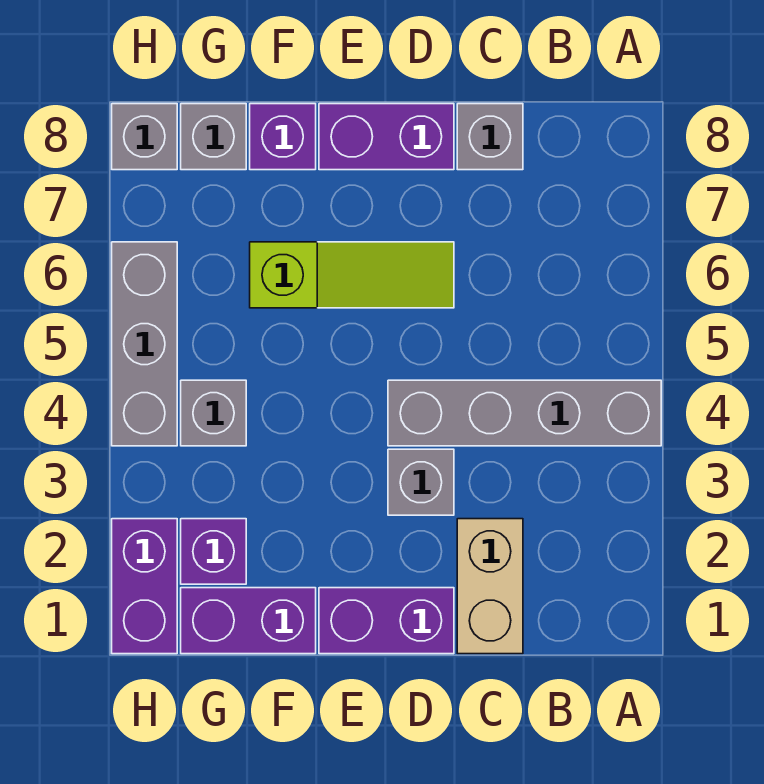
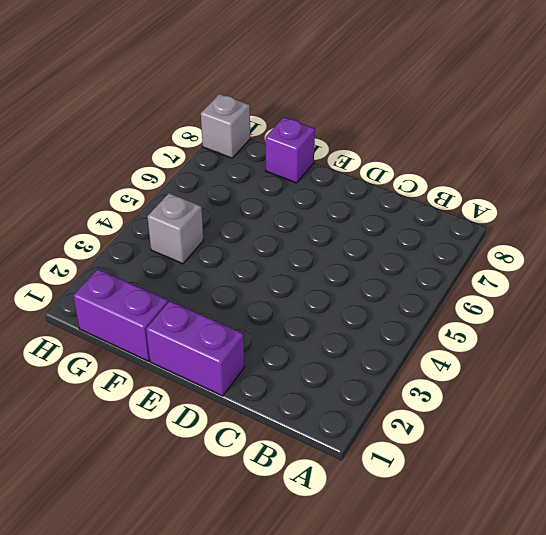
none -> grey brick A4:D4 level 1
none -> tan brick C1:C2 level 1
none -> grey brick C8 level 1

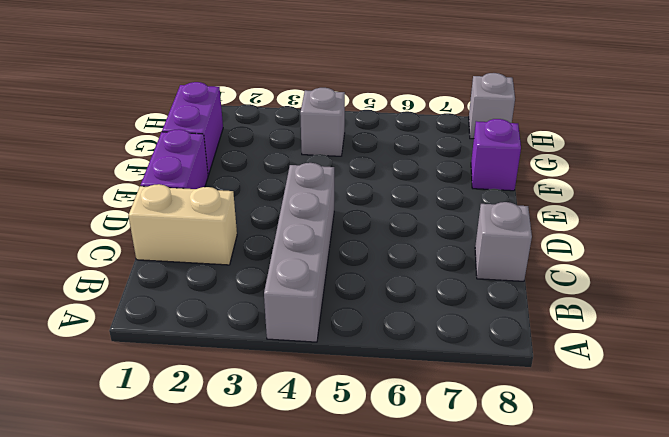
none -> grey brick D3 level 1
none -> lime slope D6:F6 level 1 top F
none -> purple brick D8:E8 level 1

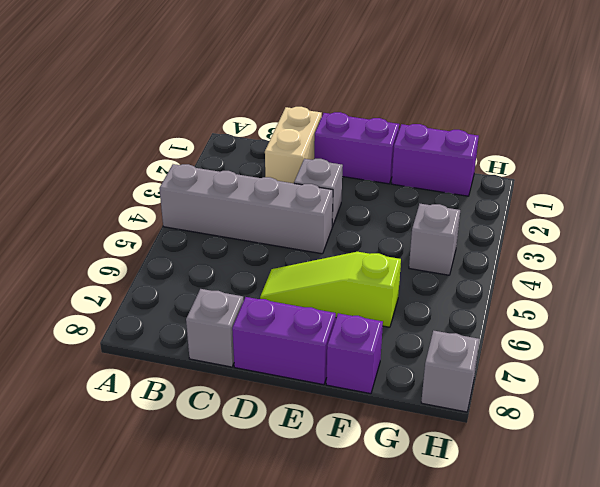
none -> purple brick G2 level 1
none -> grey brick G8 level 1
none -> purple brick H1:H2 level 1

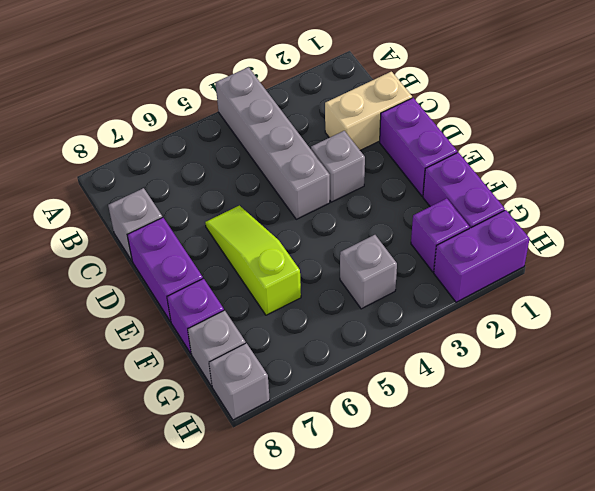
none -> grey brick H4:H6 level 1

